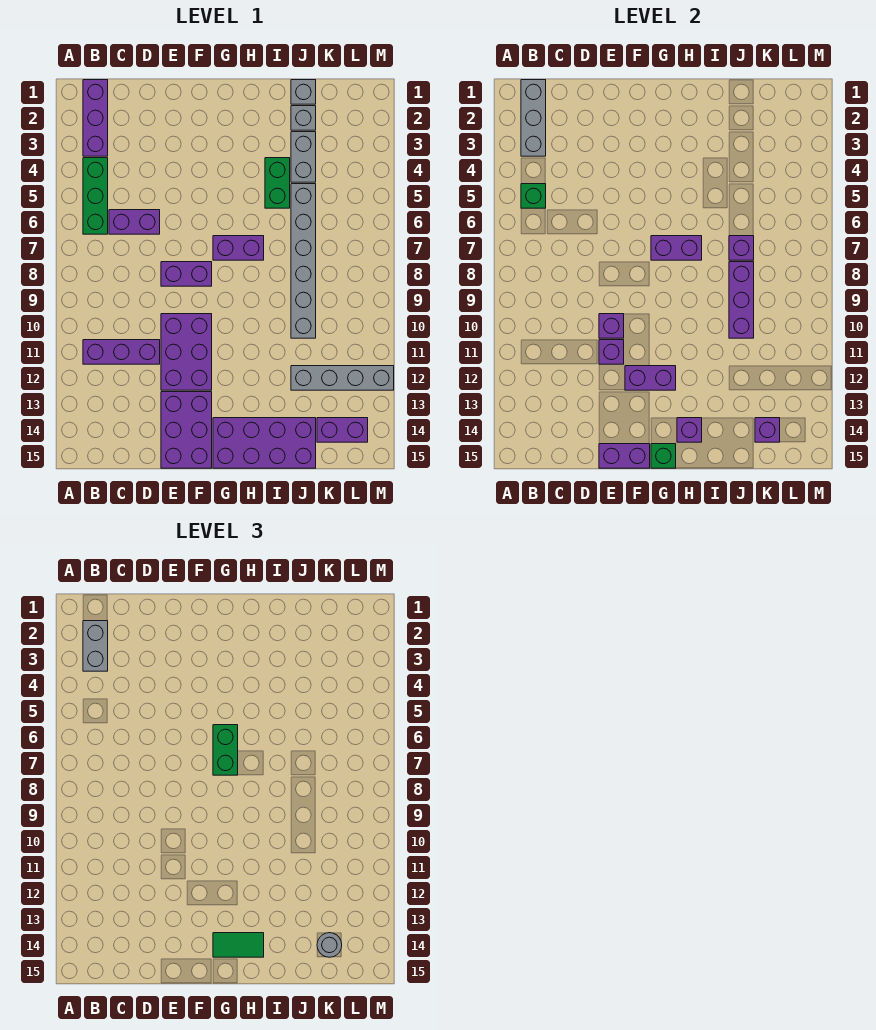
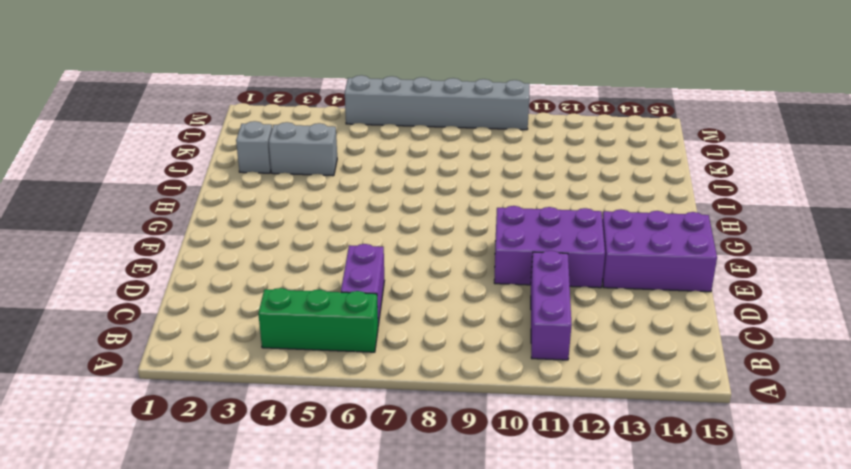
grey brick M5:M10 level 1 -> grey brick J5:J10 level 1
none -> purple brick B1:B3 level 1
none -> purple brick E8:F8 level 1
none -> purple brick G7:H7 level 1
none -> purple brick G14:J15 level 1

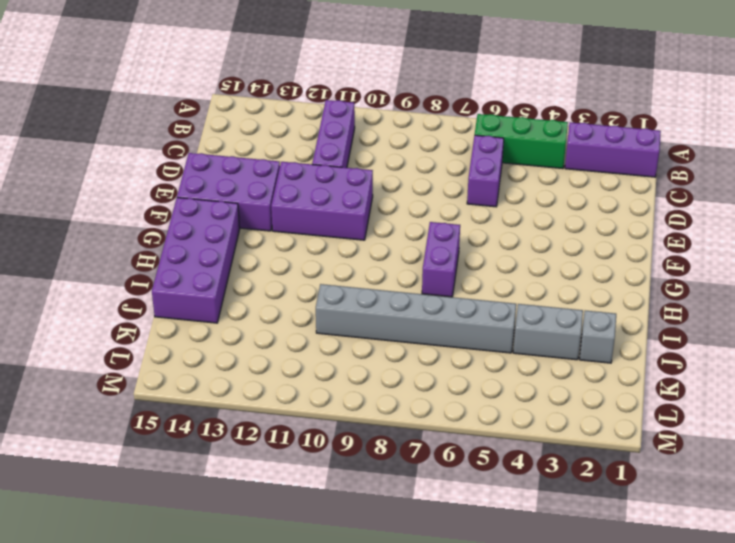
none -> purple brick E8:F8 level 1
none -> green brick I4:I5 level 1
none -> grey brick J1 level 1
none -> grey brick J12:M12 level 1

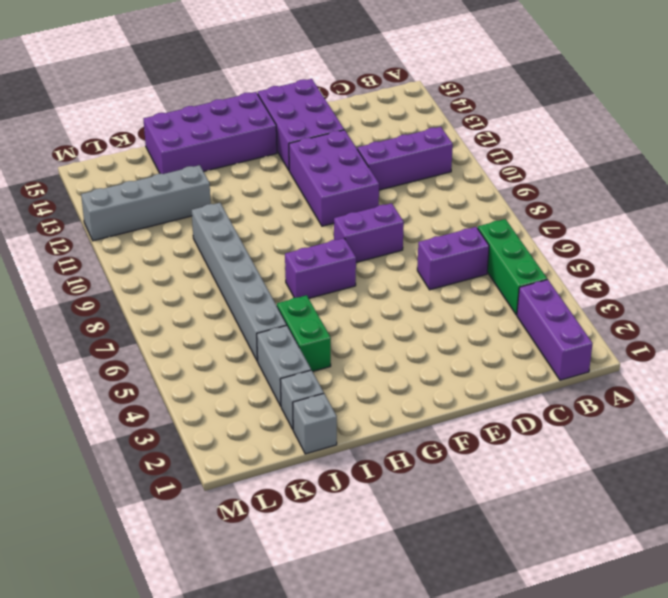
none -> purple brick K14:L14 level 1
none -> grey brick B1:B3 level 2
none -> green brick B5 level 2
none -> purple brick E10 level 2

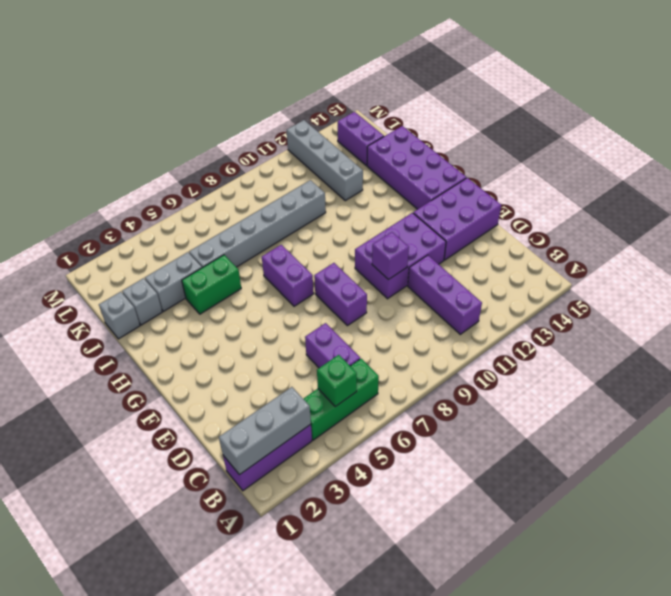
none -> purple brick E11 level 2
none -> purple brick E15:F15 level 2
none -> purple brick F12:G12 level 2
none -> purple brick G7:H7 level 2

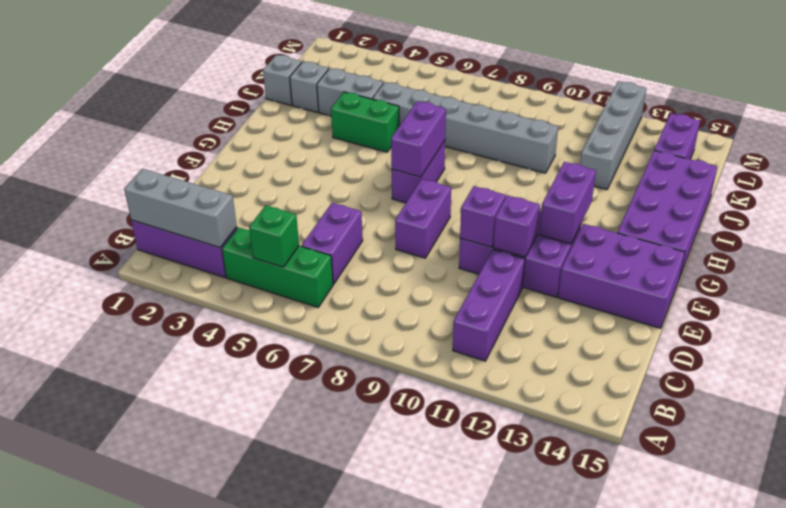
none -> purple brick E15:F15 level 2
none -> green brick G15 level 2
none -> purple brick H14 level 2
none -> purple brick J7 level 2

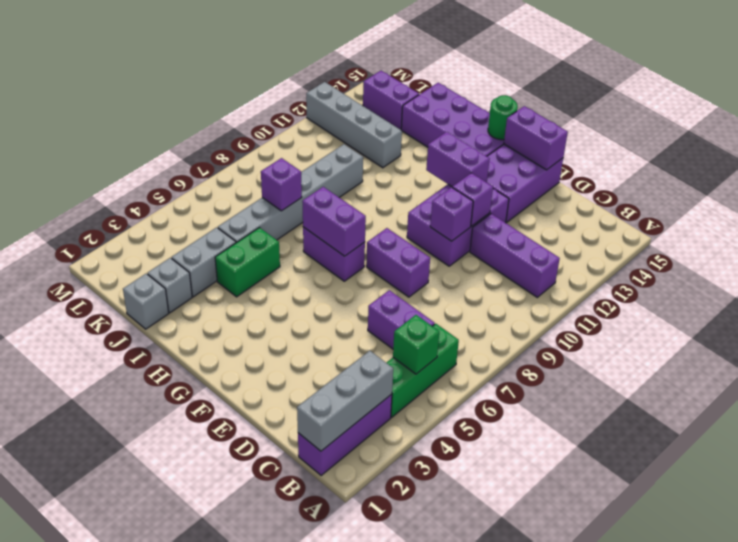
green round brick G15 level 2 -> green brick G15 level 2
none -> purple brick H14 level 2
none -> purple brick J8:J10 level 2
none -> purple brick K14 level 2
none -> grey brick B2:B3 level 3

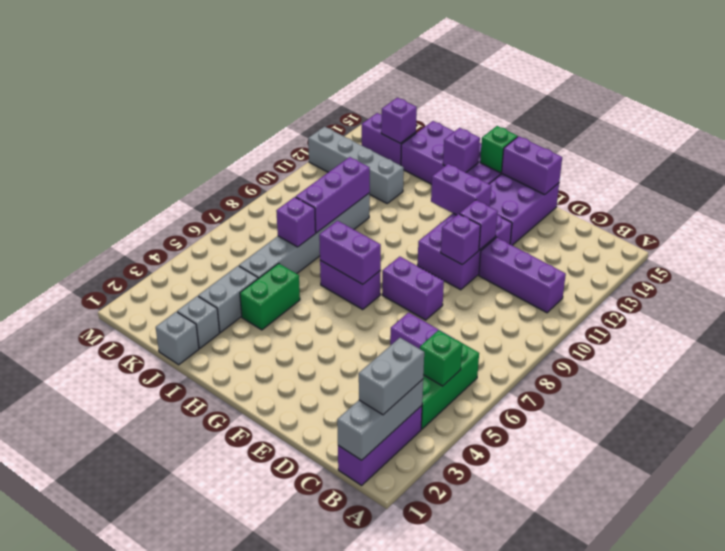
none -> green brick G6:G7 level 3
none -> green tile G14:H14 level 3
none -> grey round brick K14 level 3

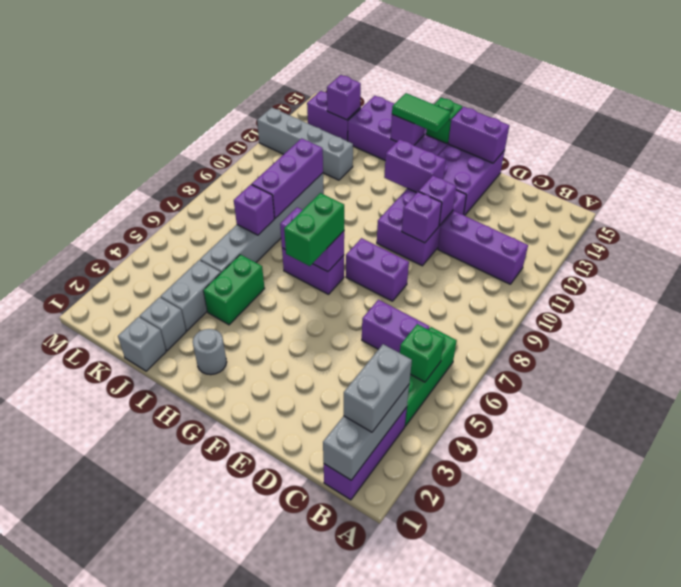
grey round brick H2 level 1 -> grey round brick K14 level 3

